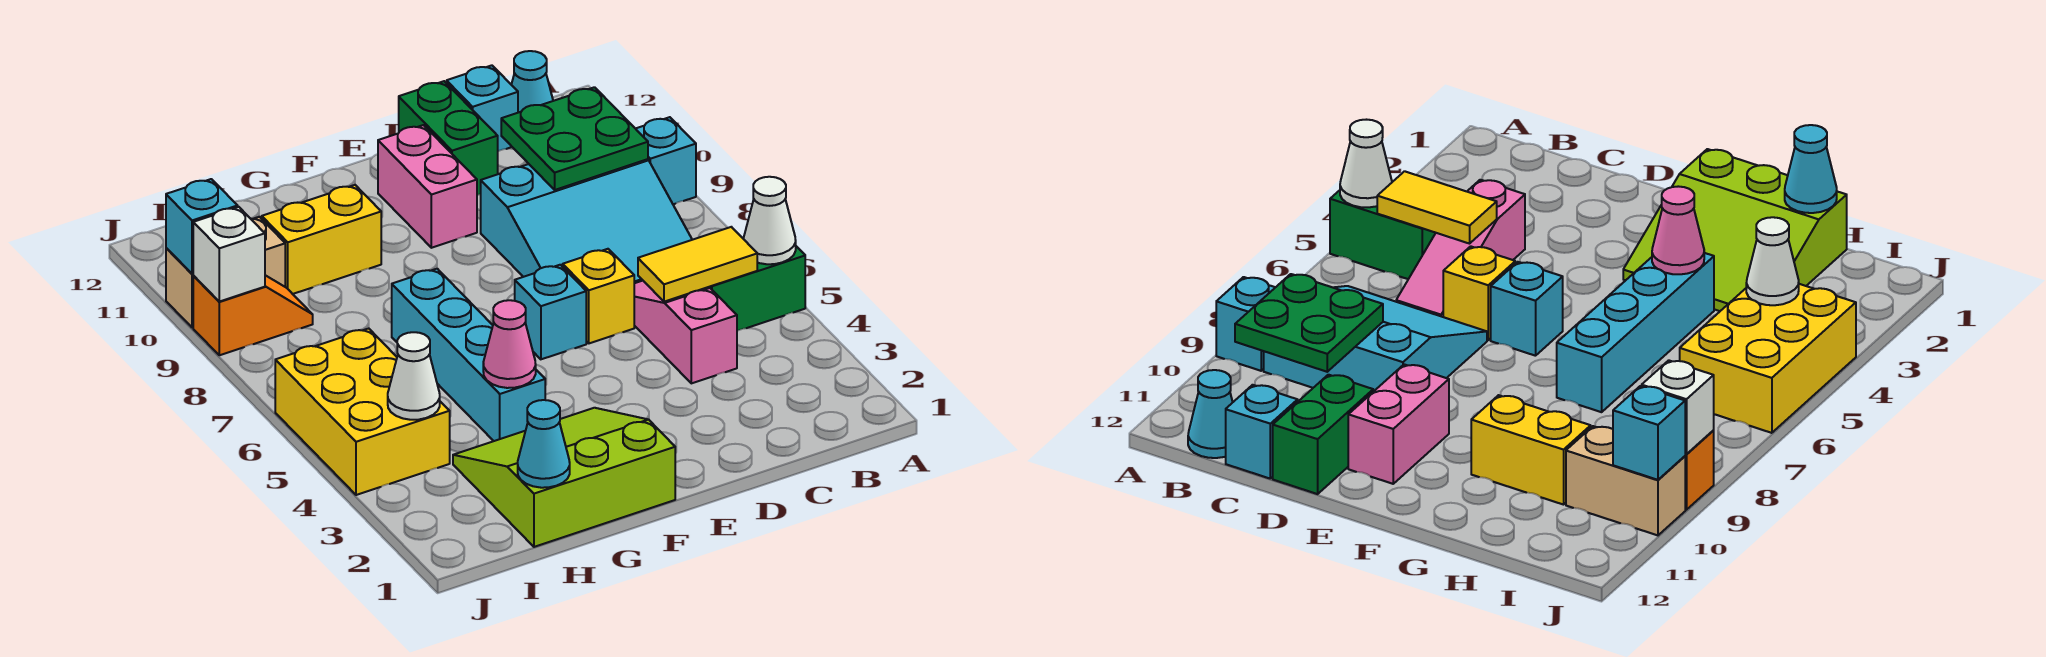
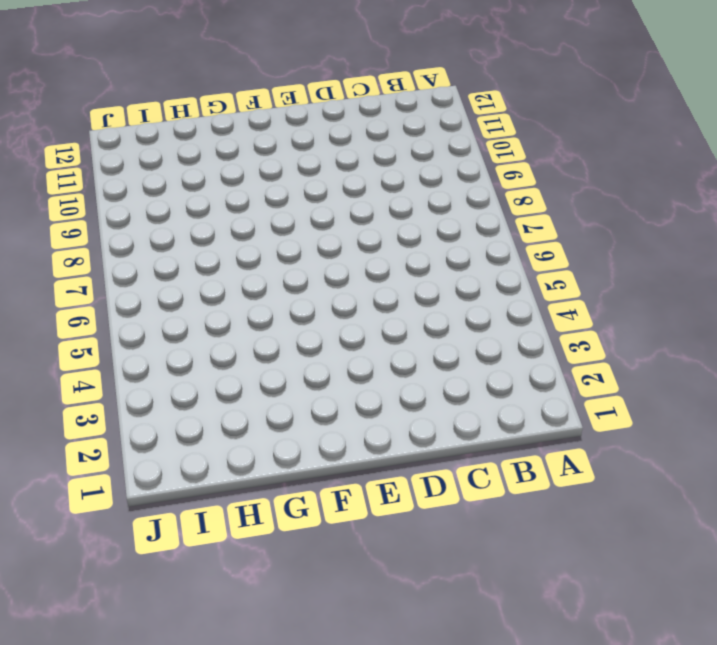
none -> green brick A5:B5 level 1
none -> cyan brick A9 level 1
none -> cyan slope B7:D9 level 1 top 9

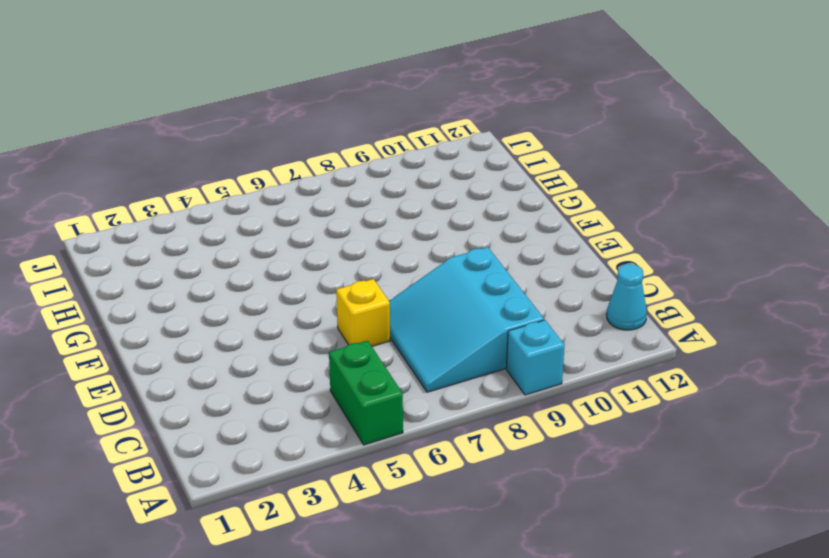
none -> pink slope C4:C6 level 1 top 4
none -> cyan brick C12 level 1
none -> green brick D11:D12 level 1

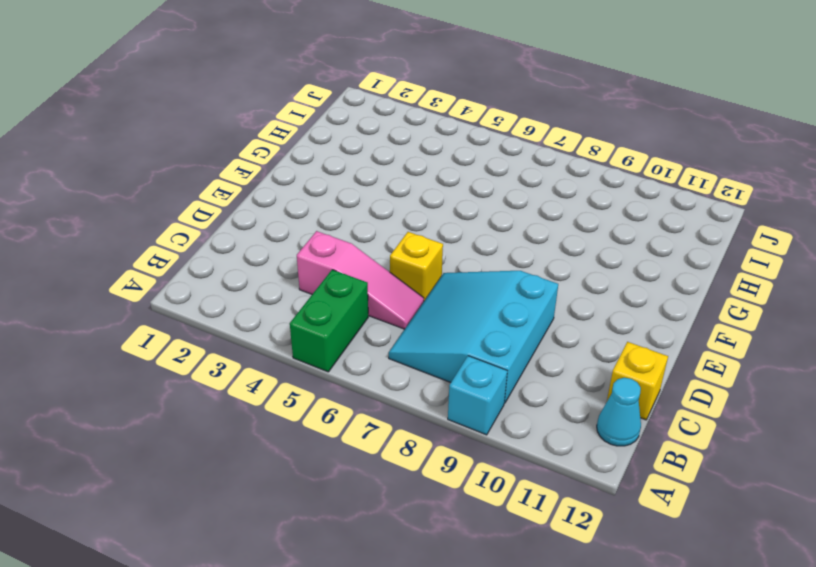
yellow brick C12 level 1 -> cyan brick C12 level 1
none -> green brick D11:D12 level 1
none -> cyan brick E6 level 1
none -> pink brick E10:E11 level 1

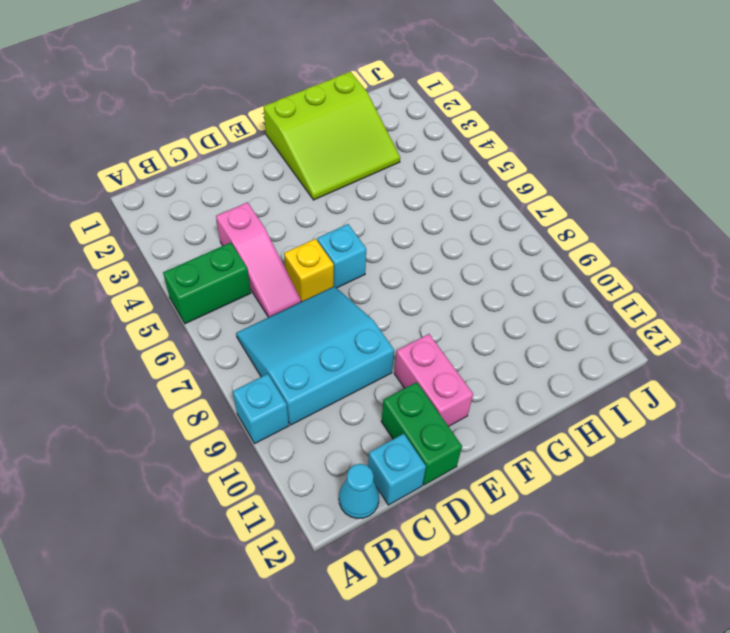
none -> cyan brick G4:G7 level 1
none -> yellow brick G10:H10 level 1
none -> yellow brick I4:J6 level 1

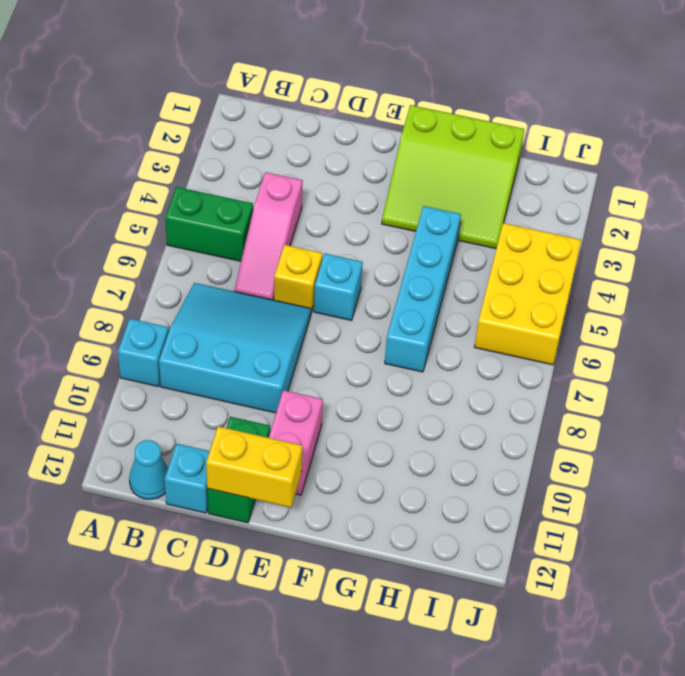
yellow brick D12:E12 level 2 -> yellow brick G10:H10 level 1
none -> orange slope I9:J9 level 1 top J
none -> tan brick I10:J10 level 1
none -> white cone A5 level 2

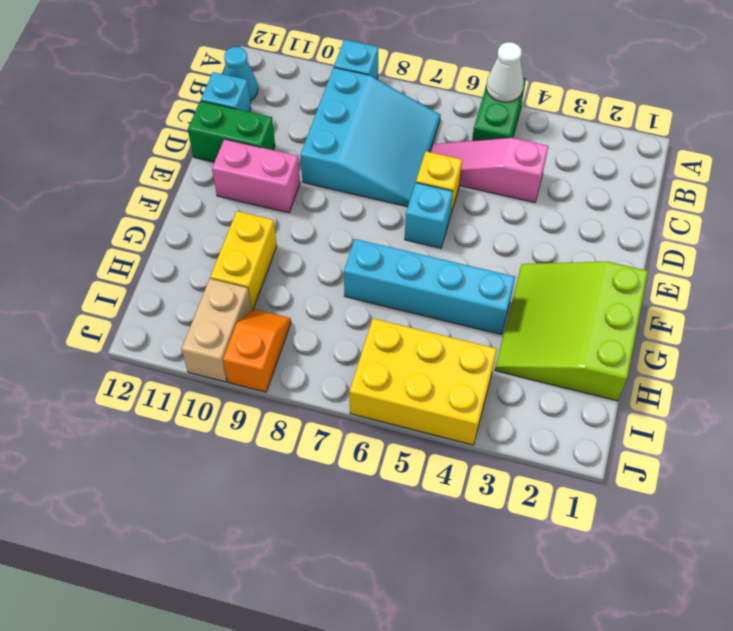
none -> yellow tile B5:C5 level 2
none -> green plate B9:C10 level 2
none -> pink cone G4 level 2

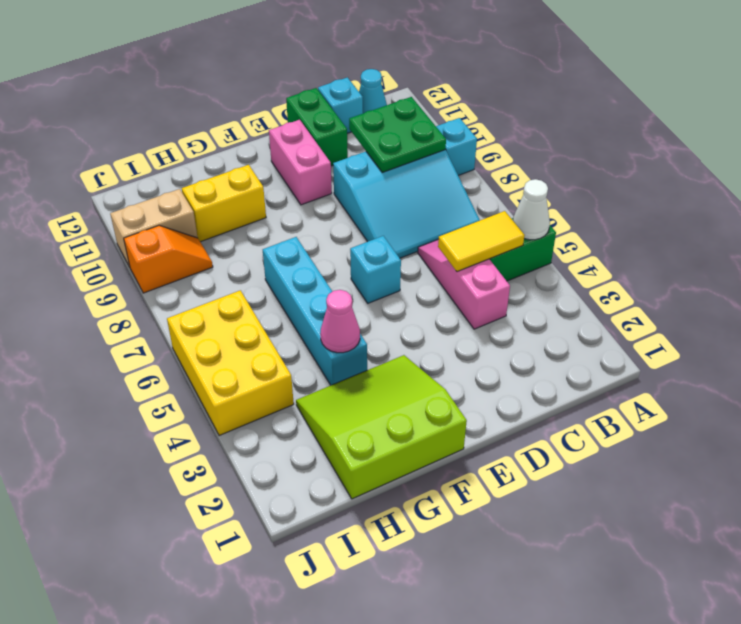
none -> yellow brick D6 level 1
none -> cyan cone H1 level 2
none -> white cone I4 level 2

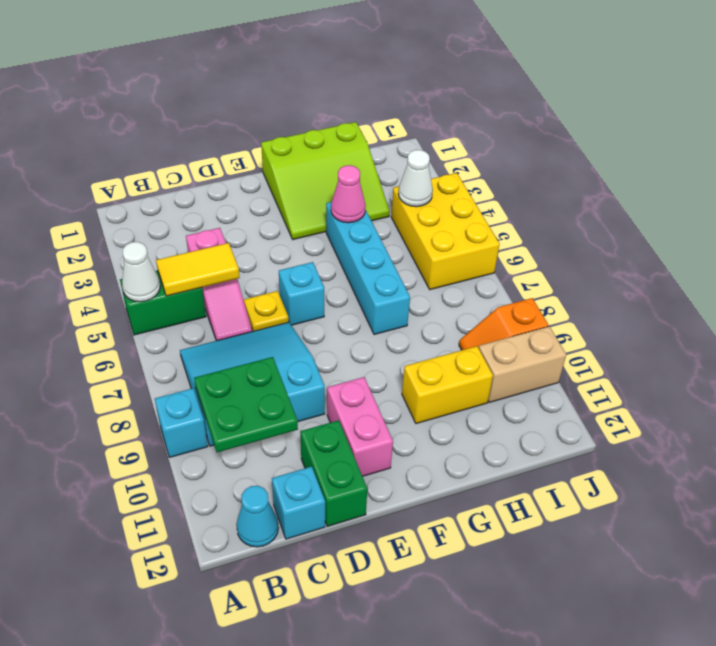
yellow plate D6 level 1 -> yellow brick D6 level 1
none -> cyan cone H1 level 2
none -> white brick J9 level 2
none -> cyan brick J10 level 2

